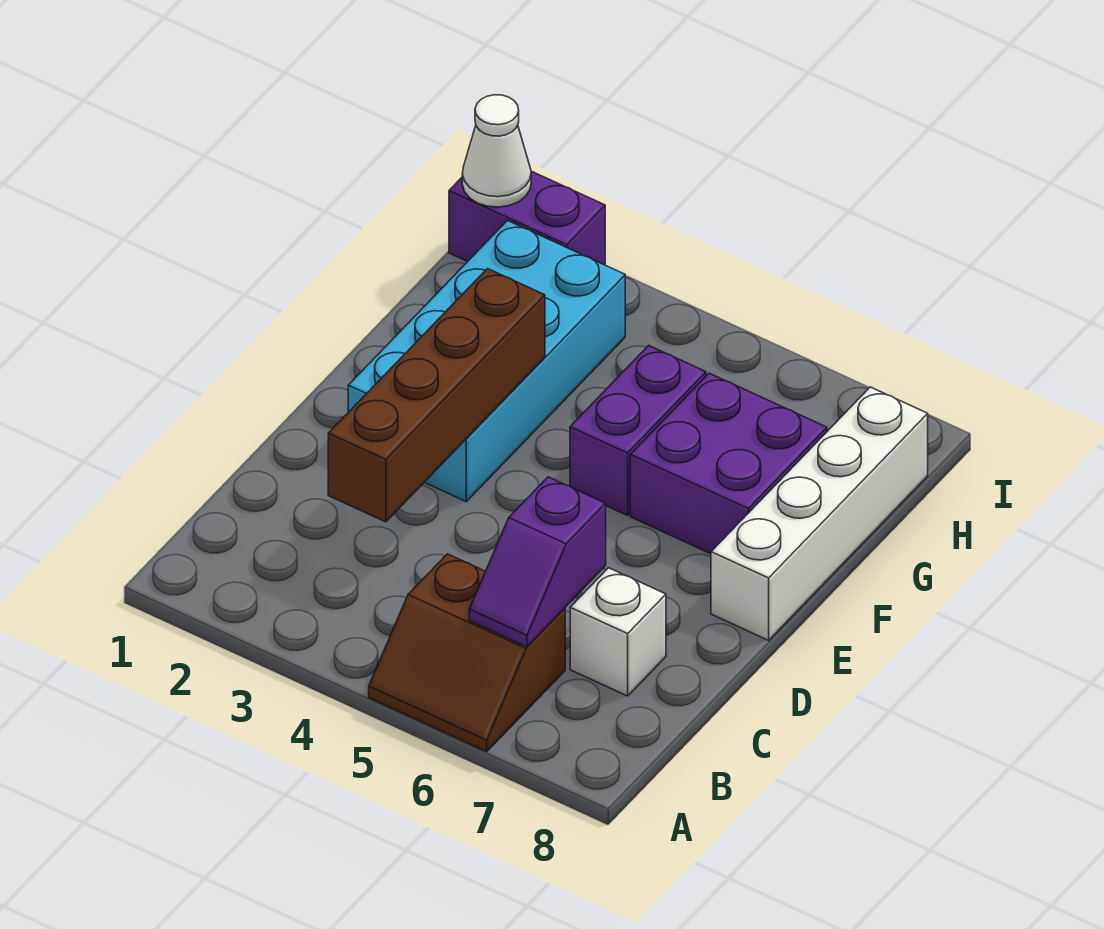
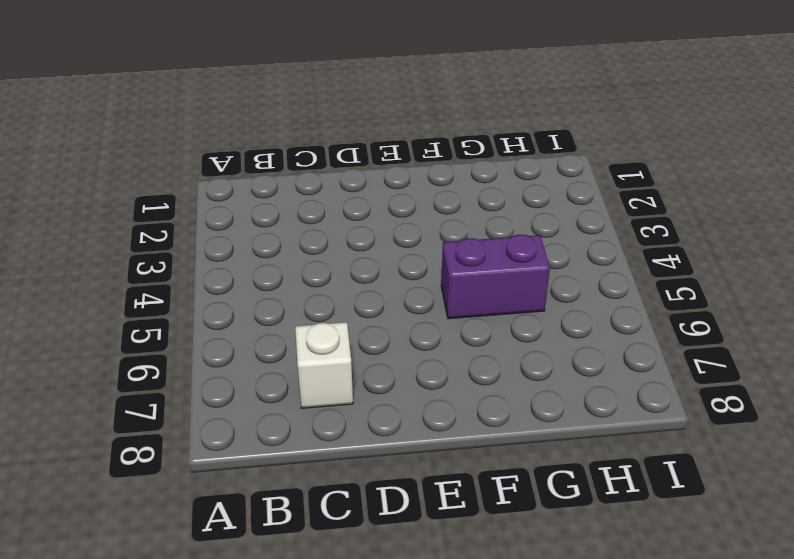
none -> brown slope A5:B6 level 1 top B
none -> cyan brick E2:H3 level 1

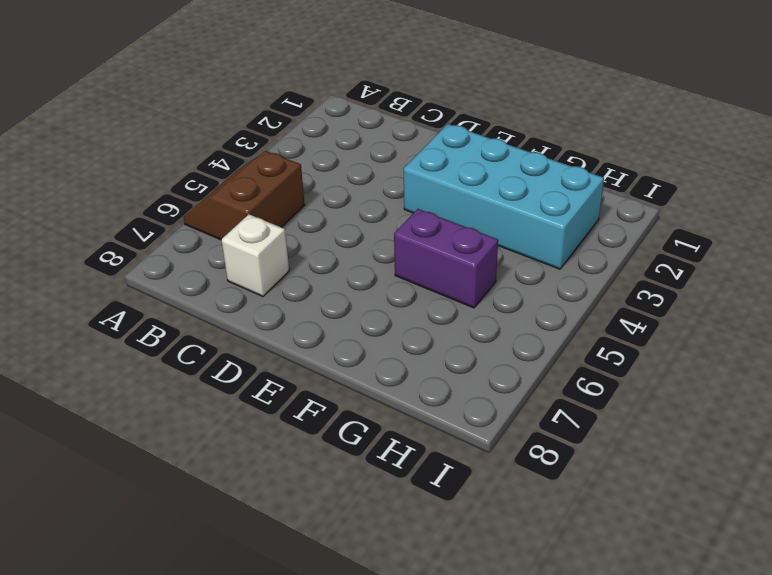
none -> white brick E8:H8 level 1
none -> purple brick F6:G7 level 1

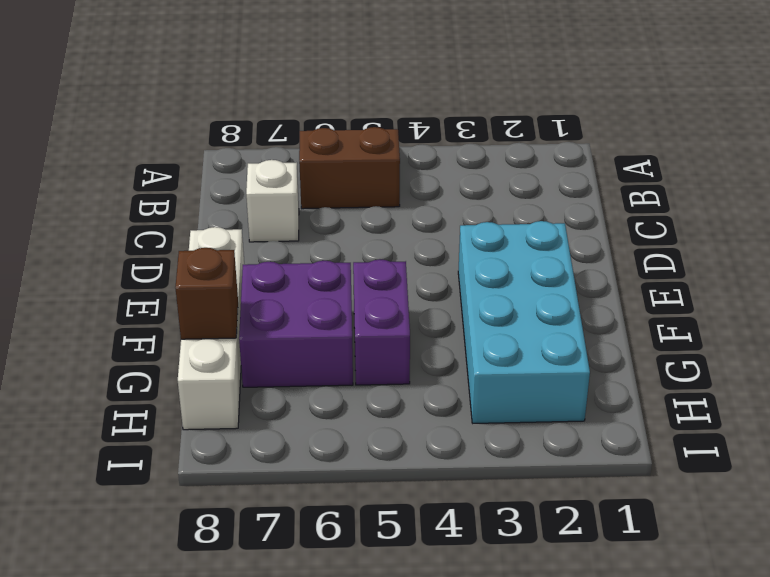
brown brick G8 level 2 -> none
none -> purple brick I1:I2 level 1
none -> purple slope B6:C6 level 2 top C

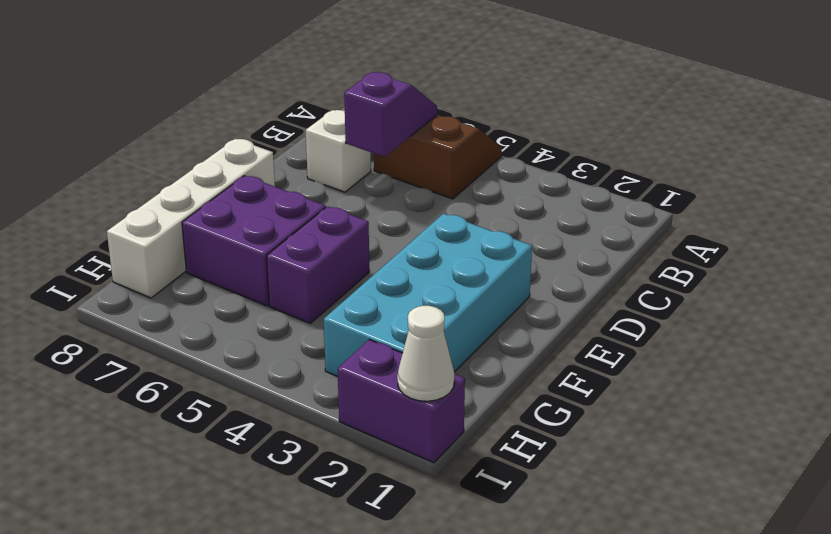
none -> brown brick C3:F3 level 2

